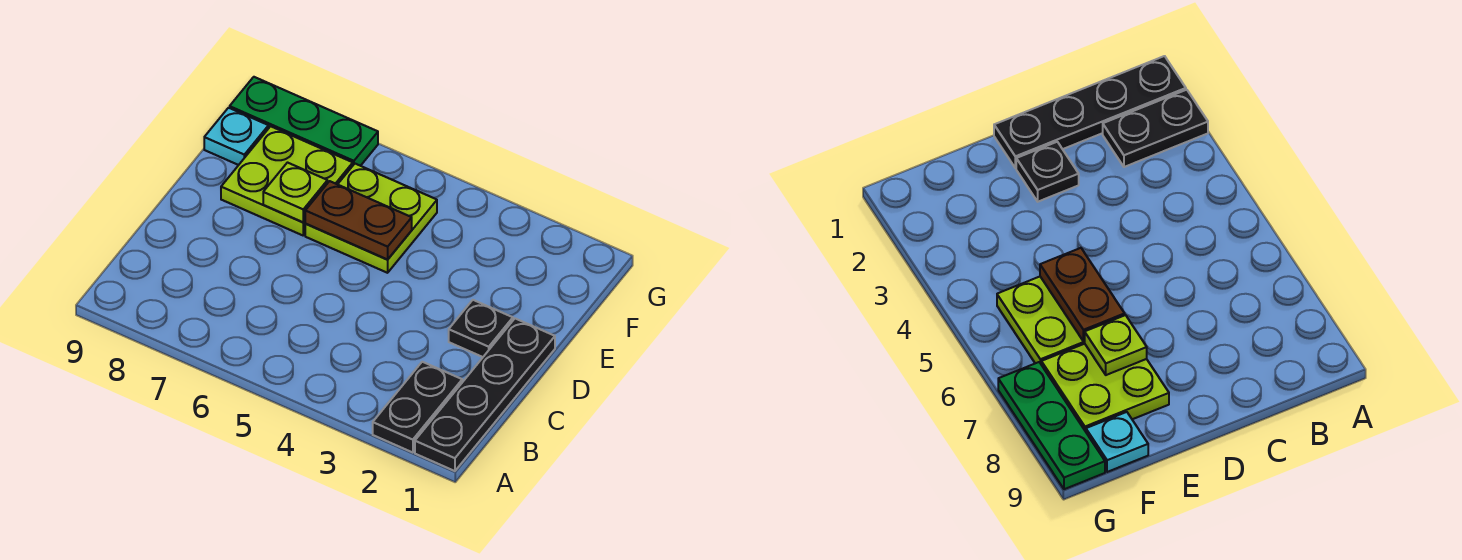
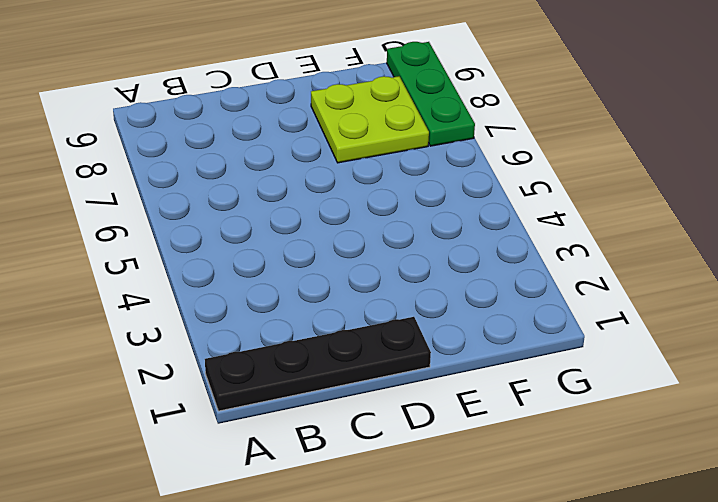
none -> black plate A2:B2 level 1
none -> black plate D2 level 1

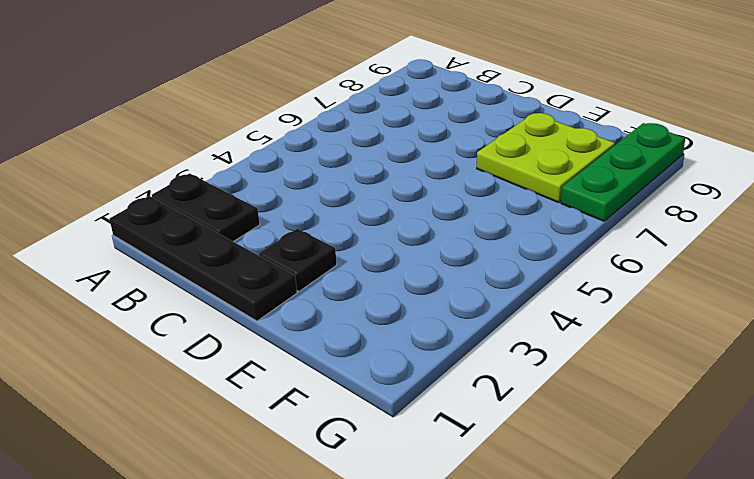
none -> lime plate E5:F6 level 1
none -> cyan plate F9 level 1

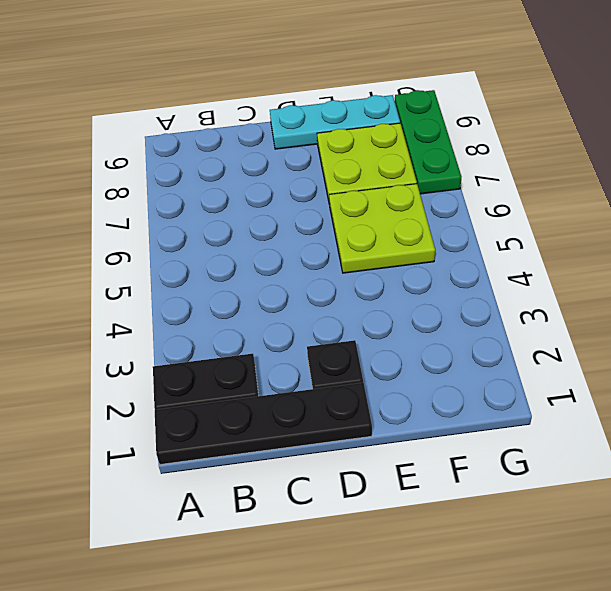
cyan plate D9:F9 level 1 -> cyan plate F9 level 1
none -> brown plate E5:E6 level 2
none -> lime plate E7 level 2

